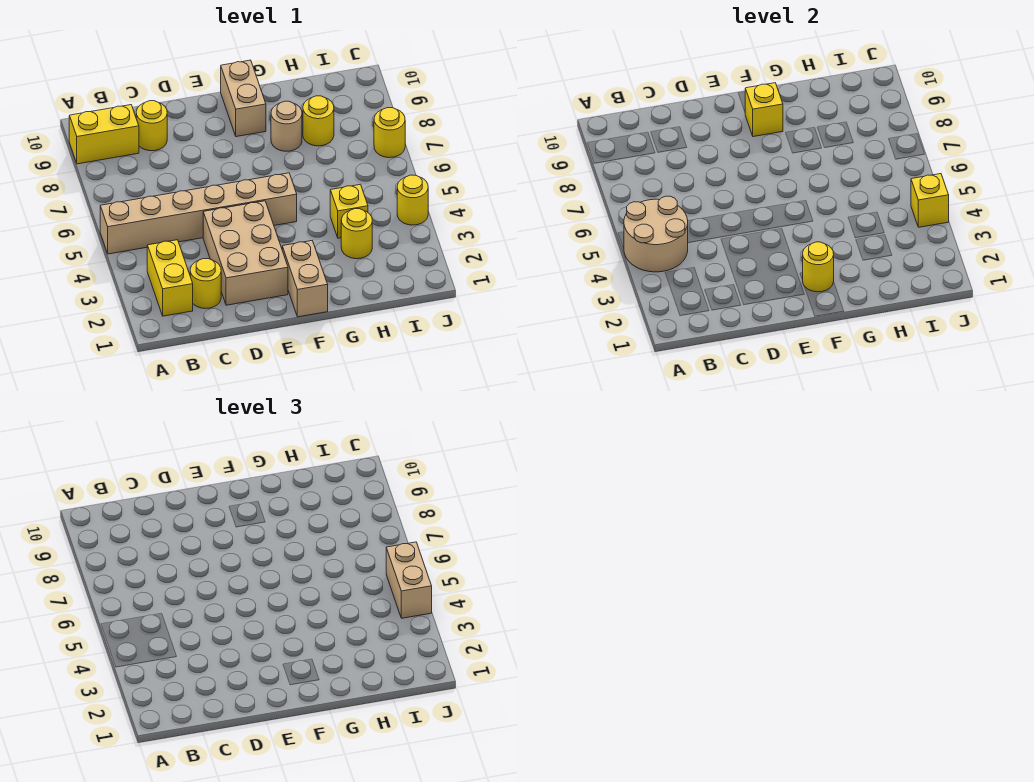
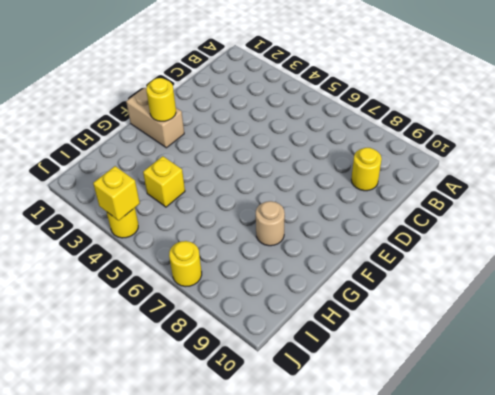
none -> tan brick A5:F5 level 1
none -> yellow brick A9:B9 level 1
none -> yellow brick B2:B3 level 1

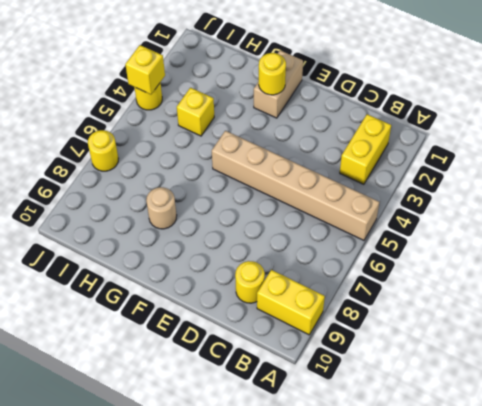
none -> yellow round brick C2 level 1
none -> tan brick D2:E4 level 1
none -> tan brick F9:F10 level 1

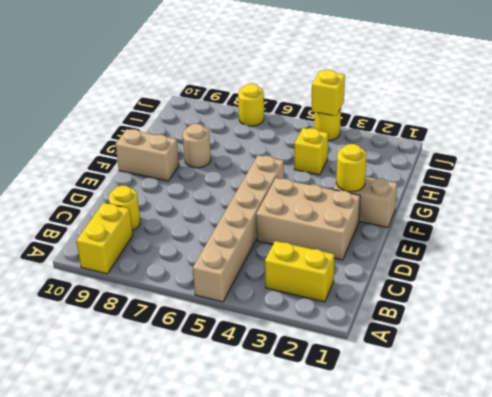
none -> yellow round brick C2 level 1
none -> yellow round brick H3 level 1
none -> yellow round brick H8 level 1

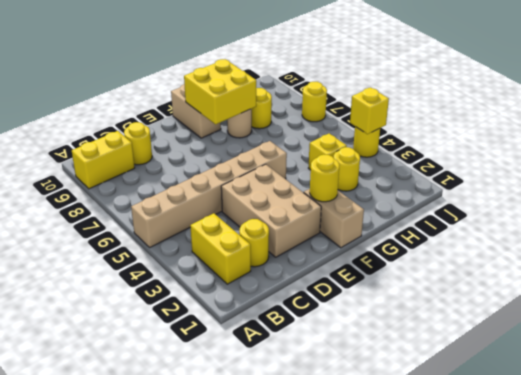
yellow brick F8:G9 level 2 -> yellow brick F9 level 2
none -> tan round brick A4:B5 level 2
none -> tan brick J4:J5 level 3

